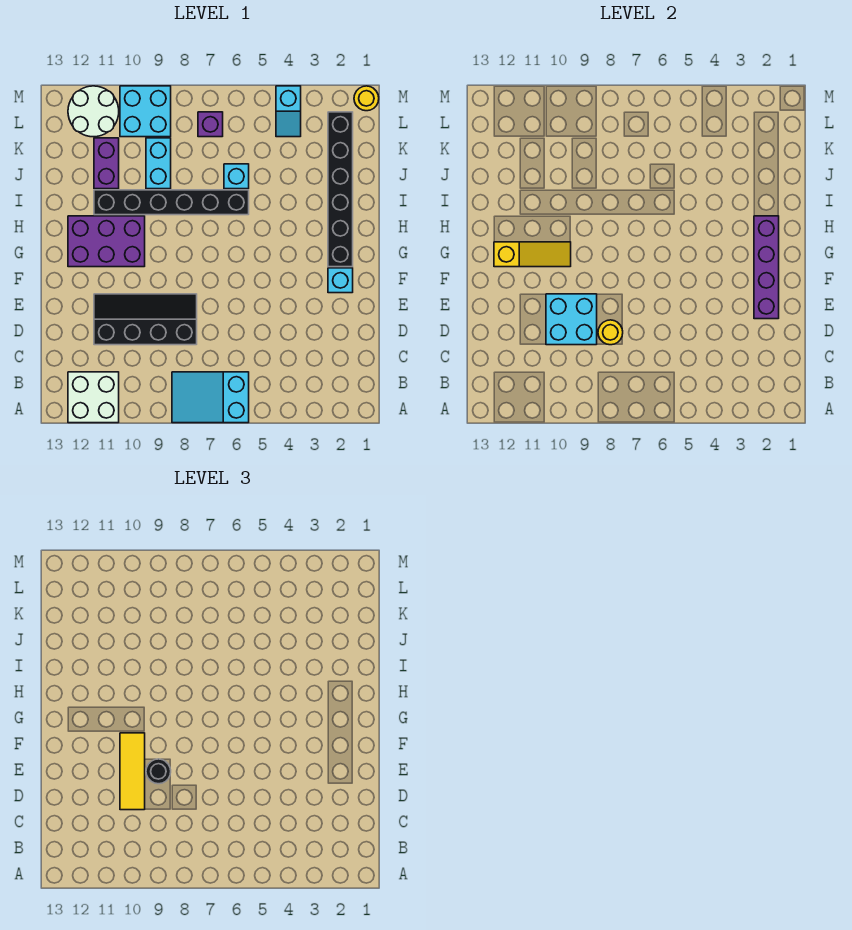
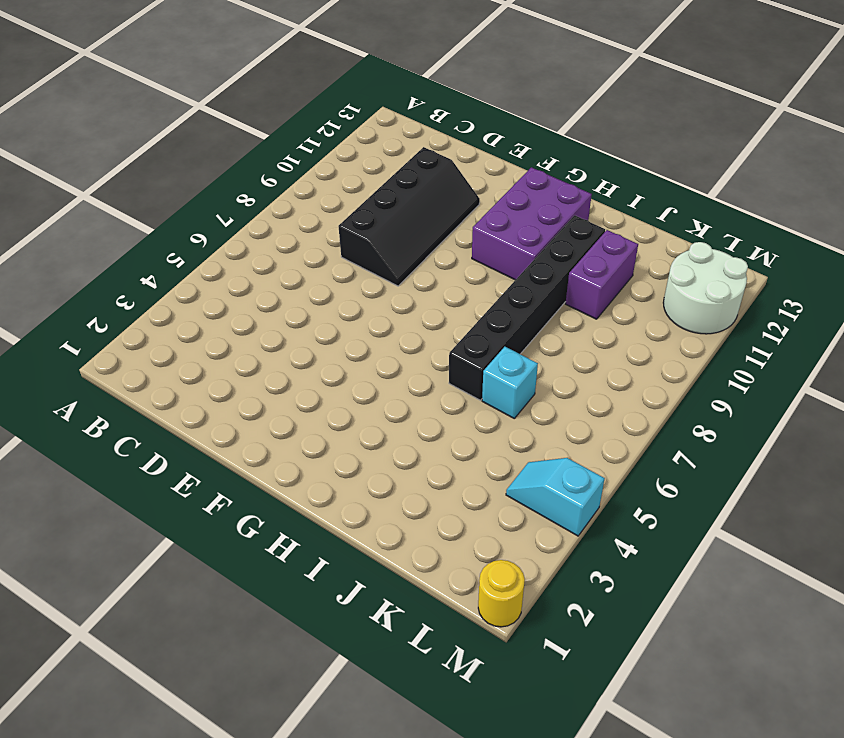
purple brick J10:J11 level 1 -> purple brick J11:K11 level 1
none -> cyan slope A6:B8 level 1 top 6
none -> white brick A11:B12 level 1
none -> cyan brick F2 level 1

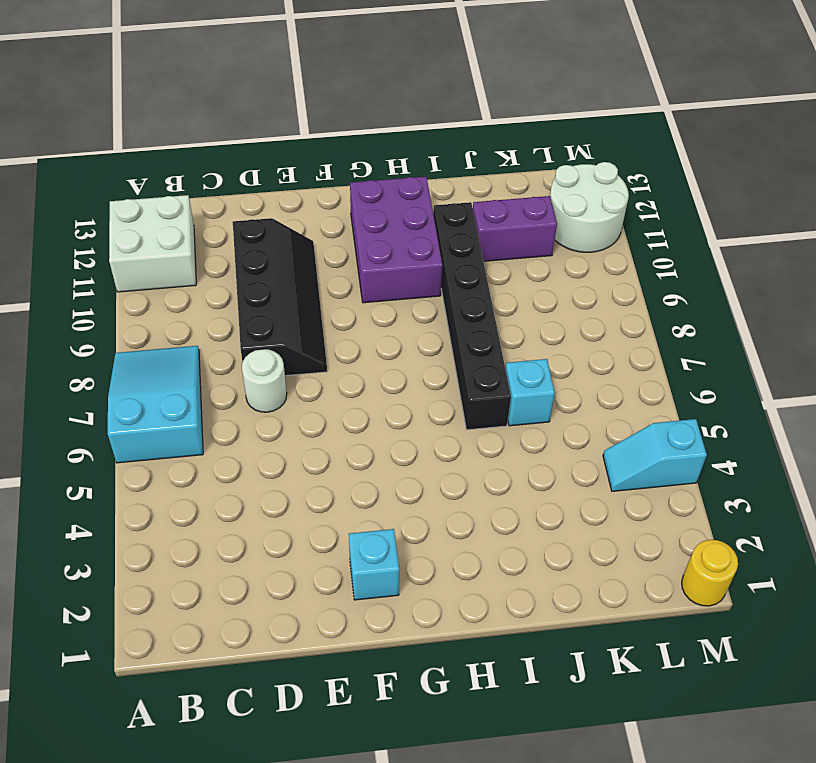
white round brick D7 level 1 -> none
none -> black brick G2:L2 level 1
none -> cyan brick J9:K9 level 1
none -> purple brick L7 level 1

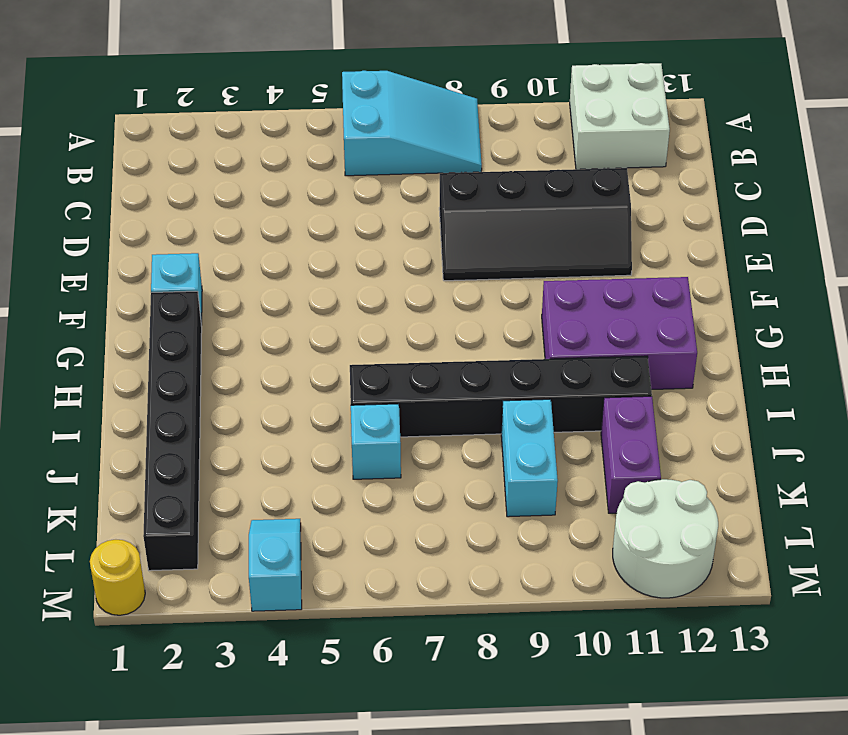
none -> purple brick L7 level 1
none -> cyan brick L9:M10 level 1
none -> yellow round brick D8 level 2

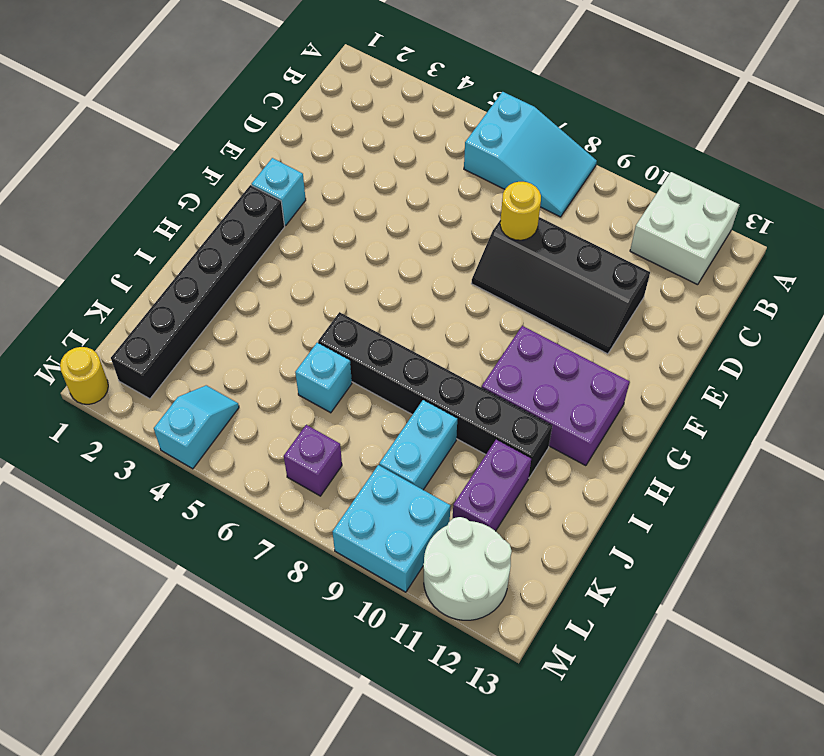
none -> cyan brick D9:E10 level 2
none -> purple brick E2:H2 level 2
none -> yellow slope G10:G12 level 2 top 12

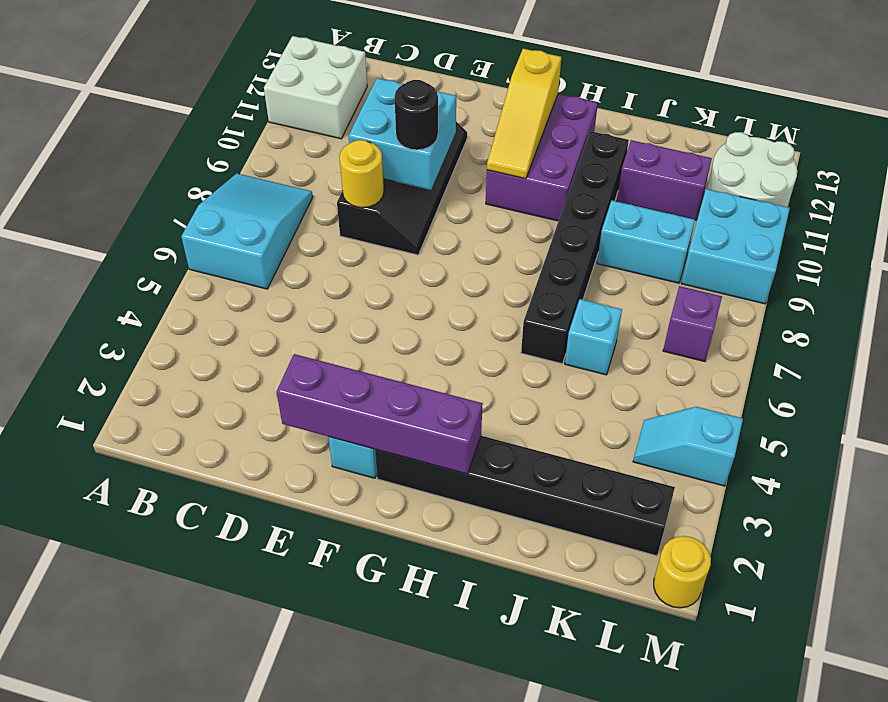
none -> yellow tile D10:F10 level 3

